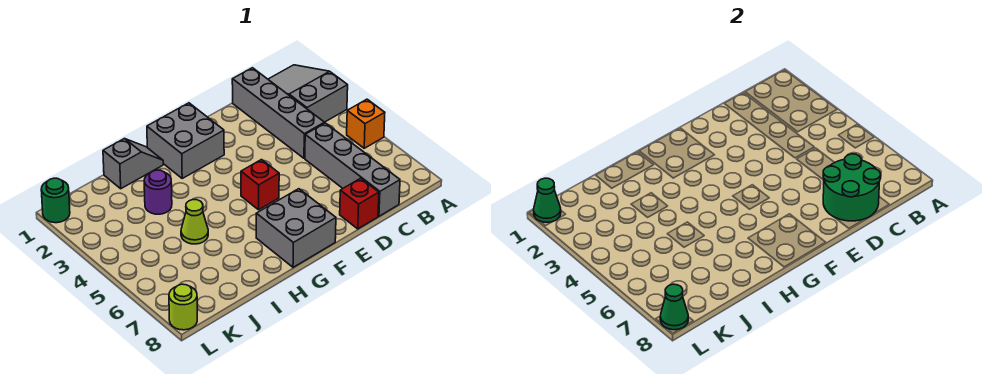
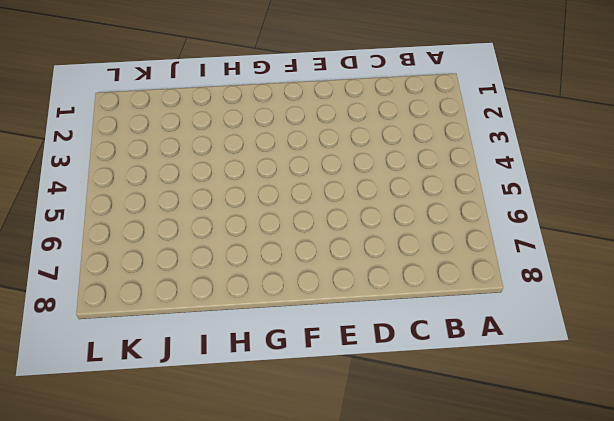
none -> grey slope A1:B3 level 1 top 3
none -> orange brick A5 level 1
none -> grey brick C1:C4 level 1

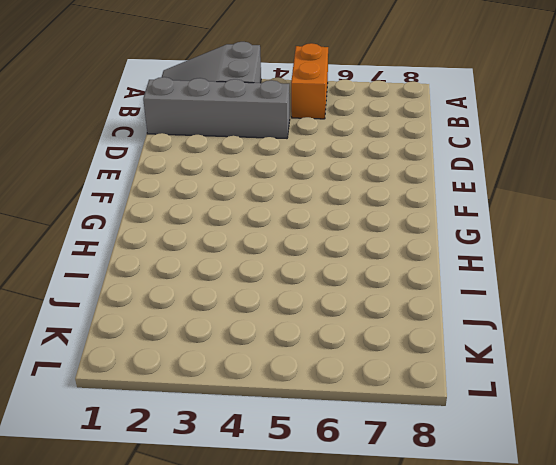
orange brick A5:B5 level 1 -> orange brick A5 level 1
none -> grey brick C5:C8 level 1
none -> red brick D8 level 1
none -> grey brick F1:G2 level 1

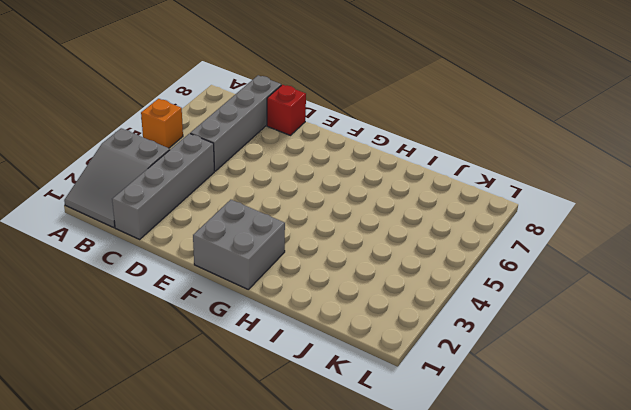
none -> red brick F5 level 1
none -> grey brick F7:G8 level 1
none -> grey slope H1:I1 level 1 top I

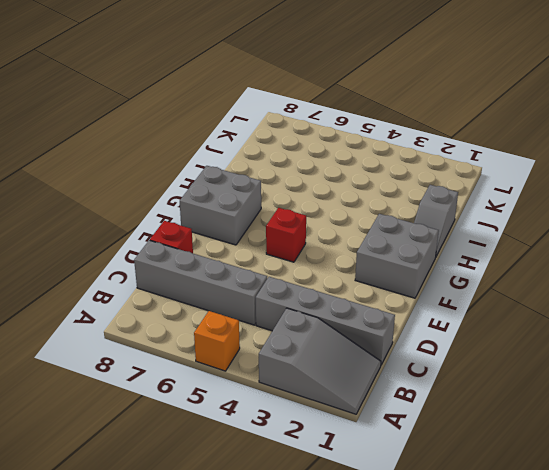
none -> purple round brick I3 level 1
none -> lime cone I5 level 1
none -> green round brick L1 level 1

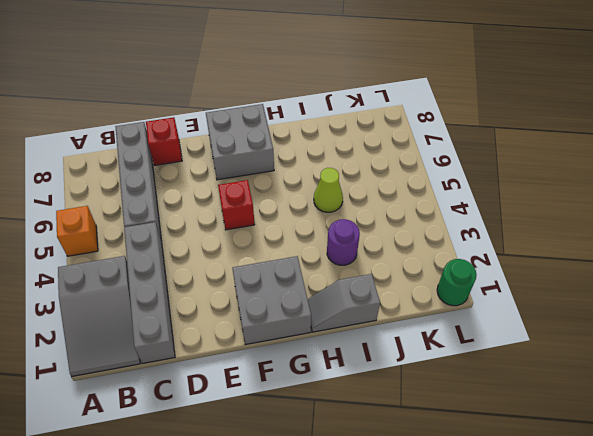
none -> lime round brick L8 level 1
none -> green round brick C7:D8 level 2
none -> green cone L1 level 2

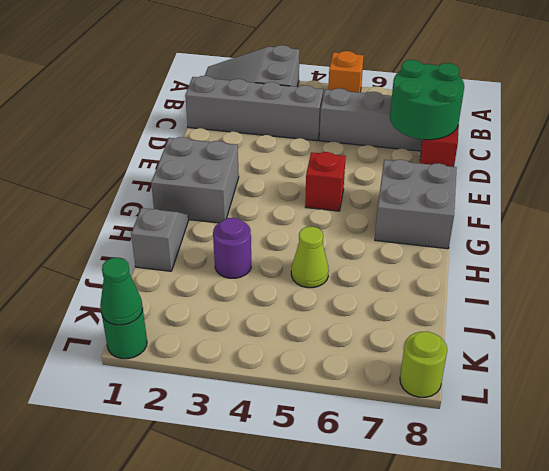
none -> green cone L8 level 2

